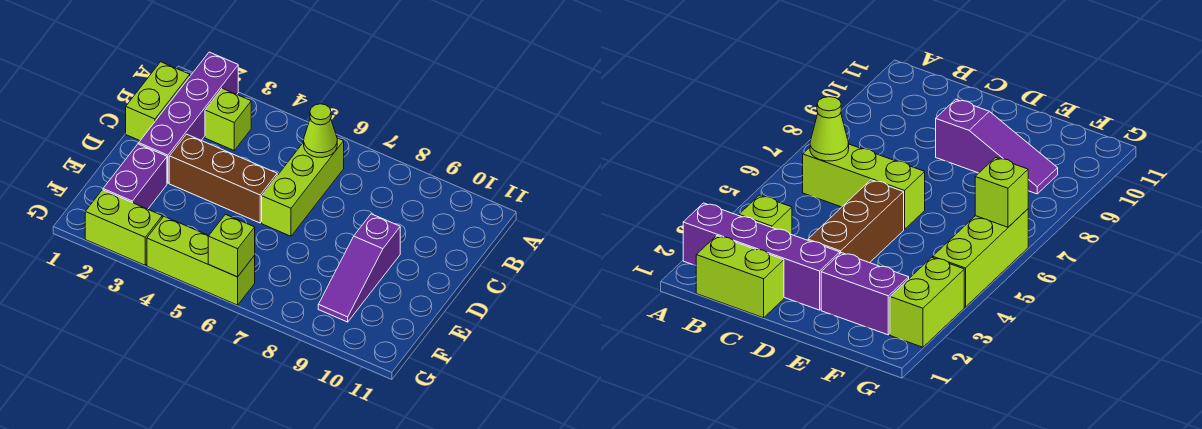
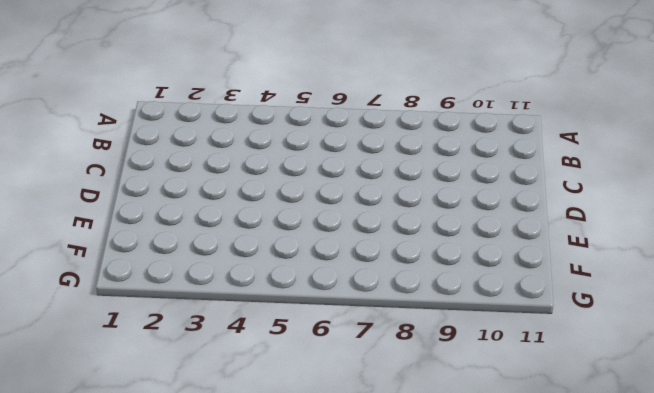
none -> purple brick A2:D2 level 1
none -> lime brick B1:C1 level 1

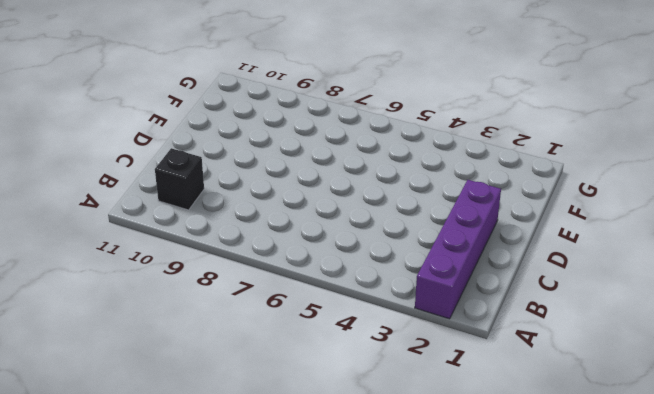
black brick B10 level 1 -> none
none -> lime brick B1:C1 level 1
none -> lime brick B3 level 1

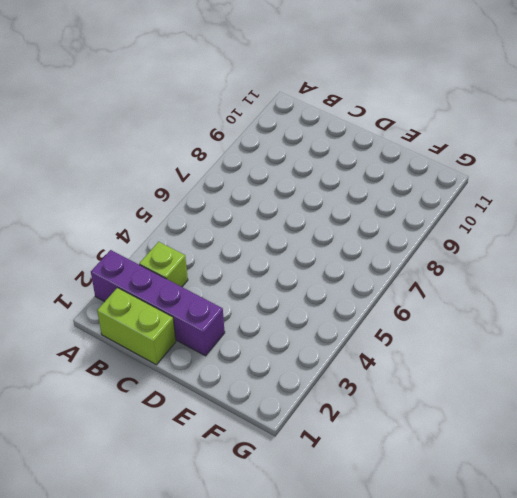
none -> lime brick B6:D6 level 1
none -> brown brick D3:D5 level 1

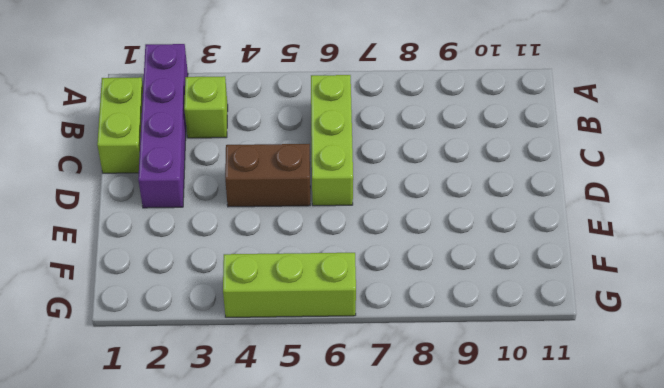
brown brick D4:D5 level 1 -> brown brick D3:D5 level 1
none -> purple slope D9:F9 level 1 top D
none -> purple brick E2:F2 level 1

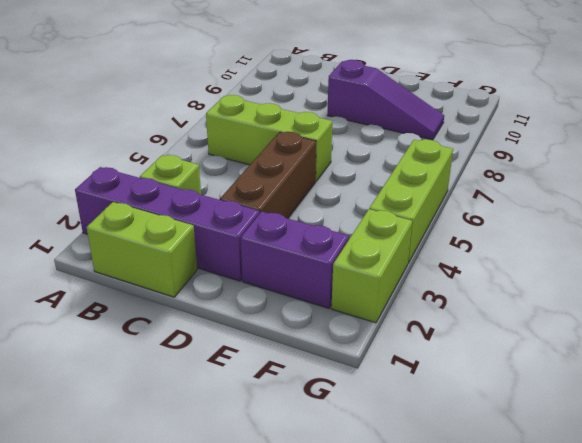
none -> lime cone B6 level 2
none -> lime brick G6 level 2

